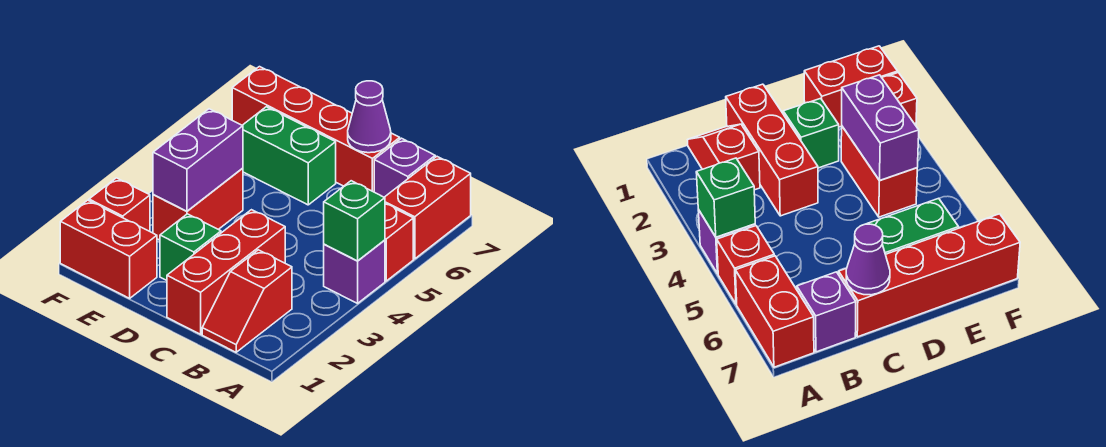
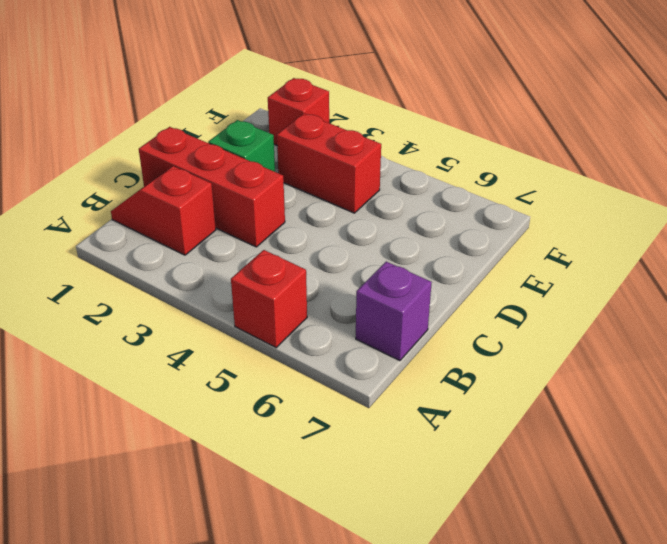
none -> purple brick A4 level 1
none -> red brick A6:A7 level 1
none -> red brick C7:F7 level 1

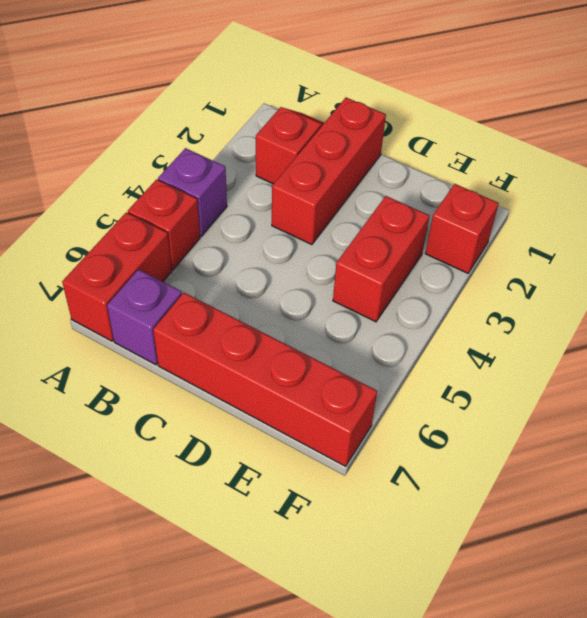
none -> green brick D2 level 1
none -> green brick D6:E6 level 1
none -> red brick E1:F1 level 1

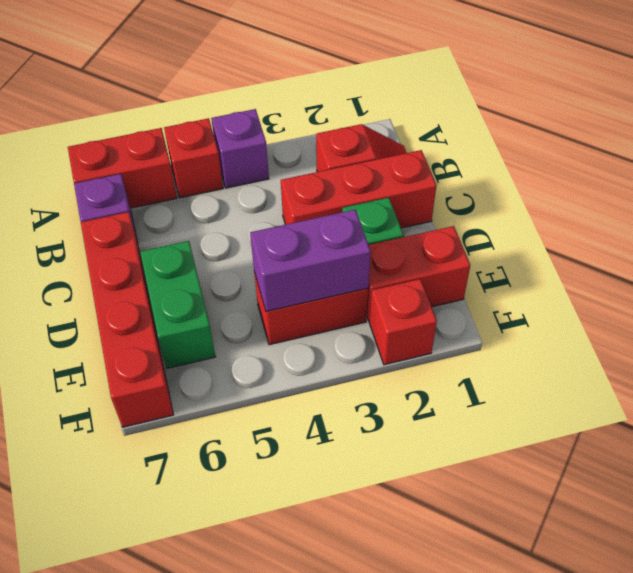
red brick E1:E2 level 1 -> red brick E1:F1 level 1
none -> green brick A4 level 2
none -> purple cone C7 level 2

